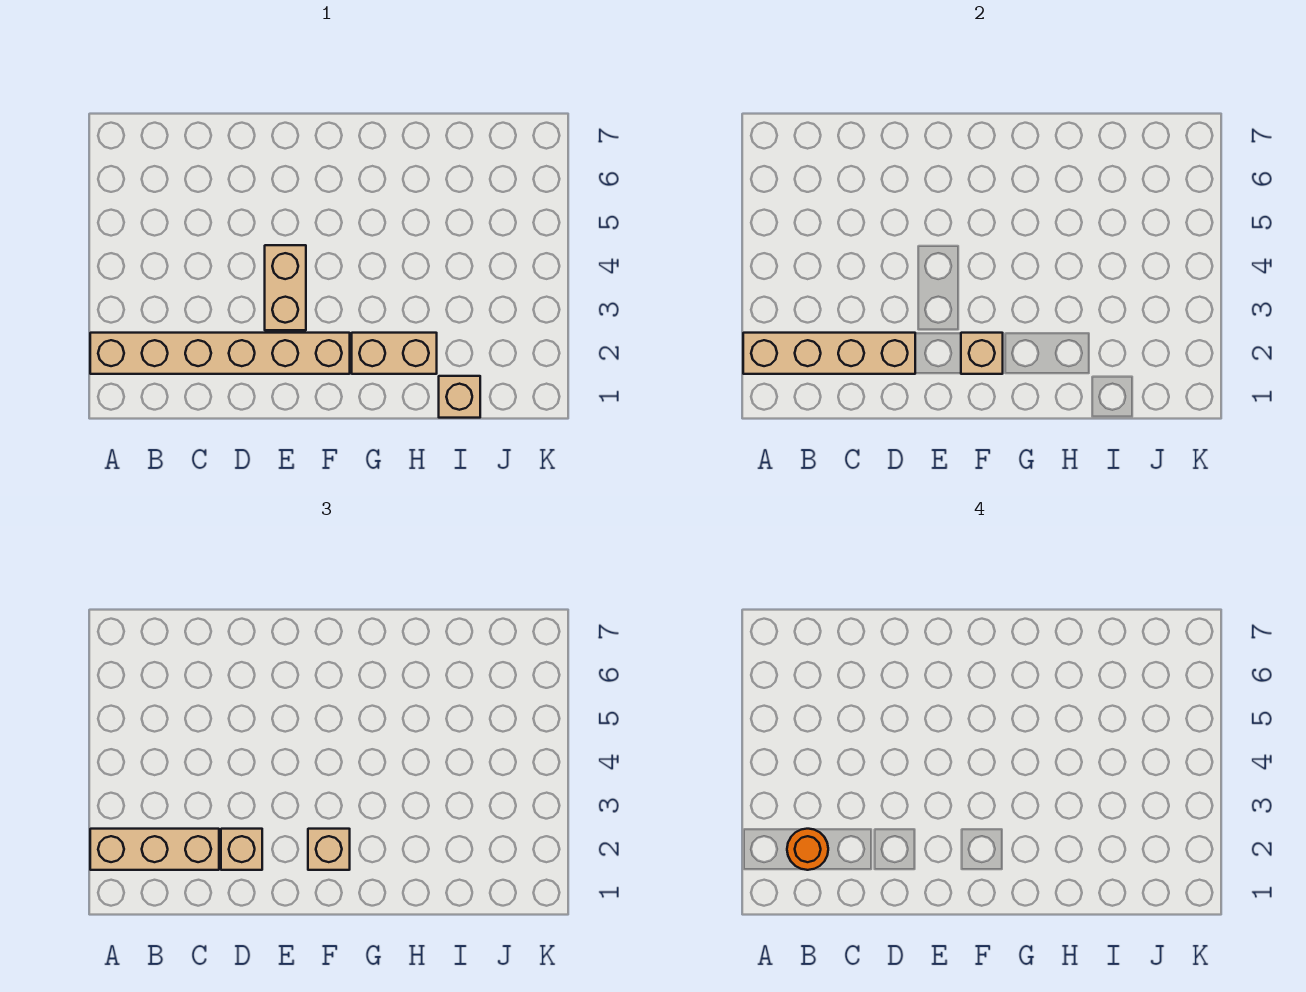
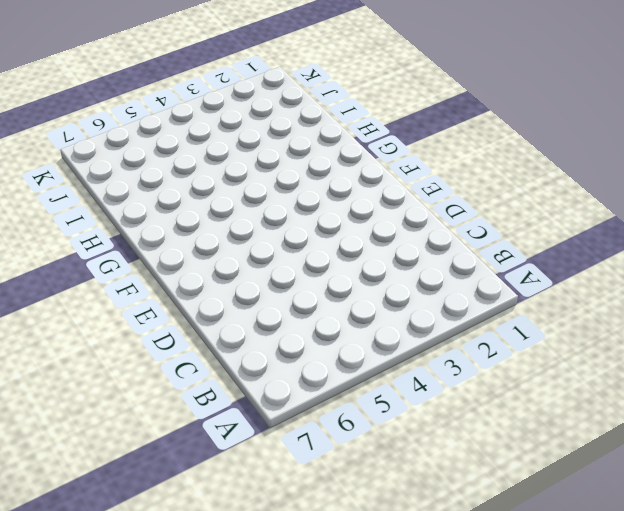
none -> tan brick A2:F2 level 1
none -> tan brick E3:E4 level 1

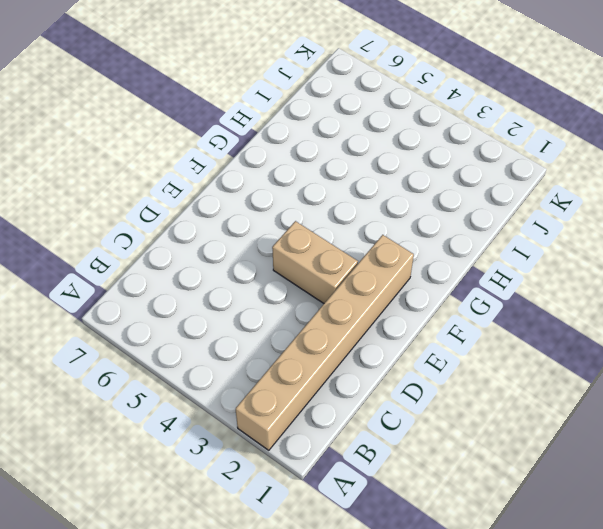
none -> tan brick G2:H2 level 1
none -> tan brick I1 level 1

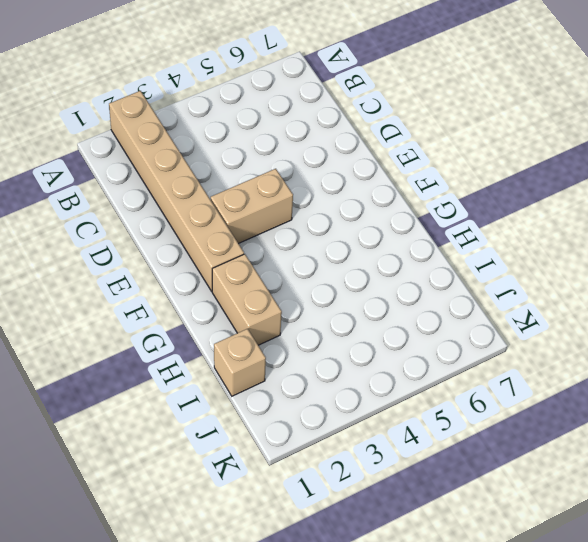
none -> tan brick A2:D2 level 2
none -> tan brick F2 level 2

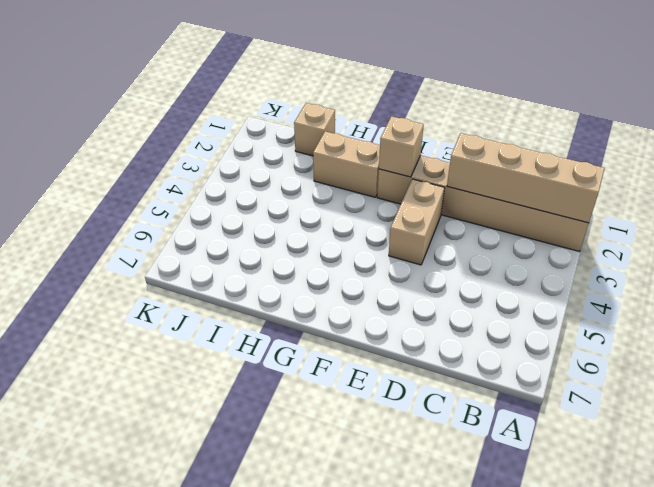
none -> tan brick A2:C2 level 3
none -> tan brick D2 level 3

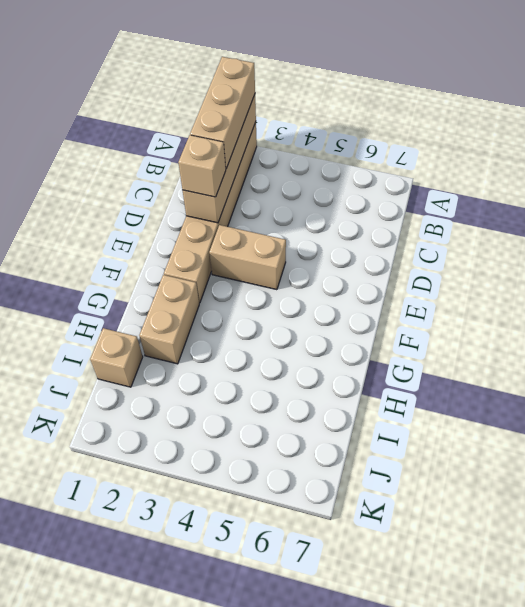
none -> tan brick F2 level 2
none -> tan brick F2 level 3

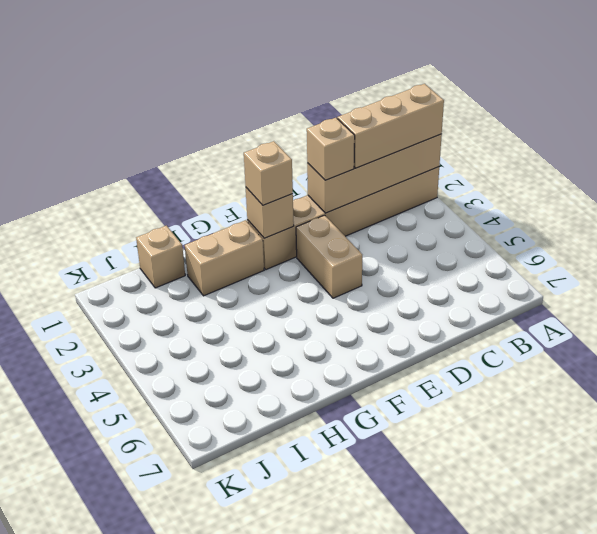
none -> orange round brick B2 level 4

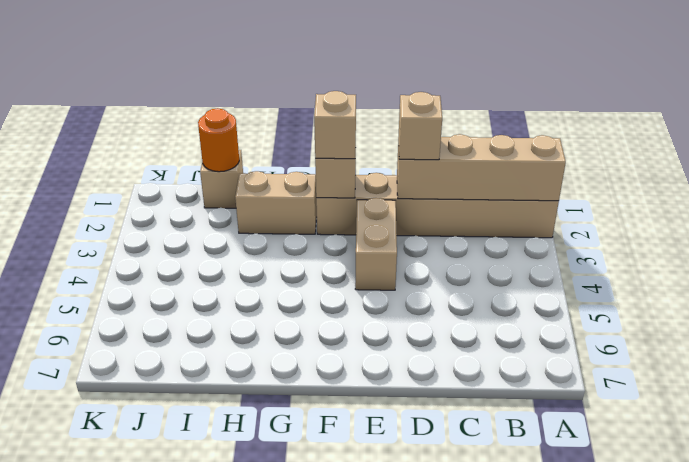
orange round brick I1 level 2 -> orange round brick B2 level 4
none -> tan brick A2:C2 level 3

